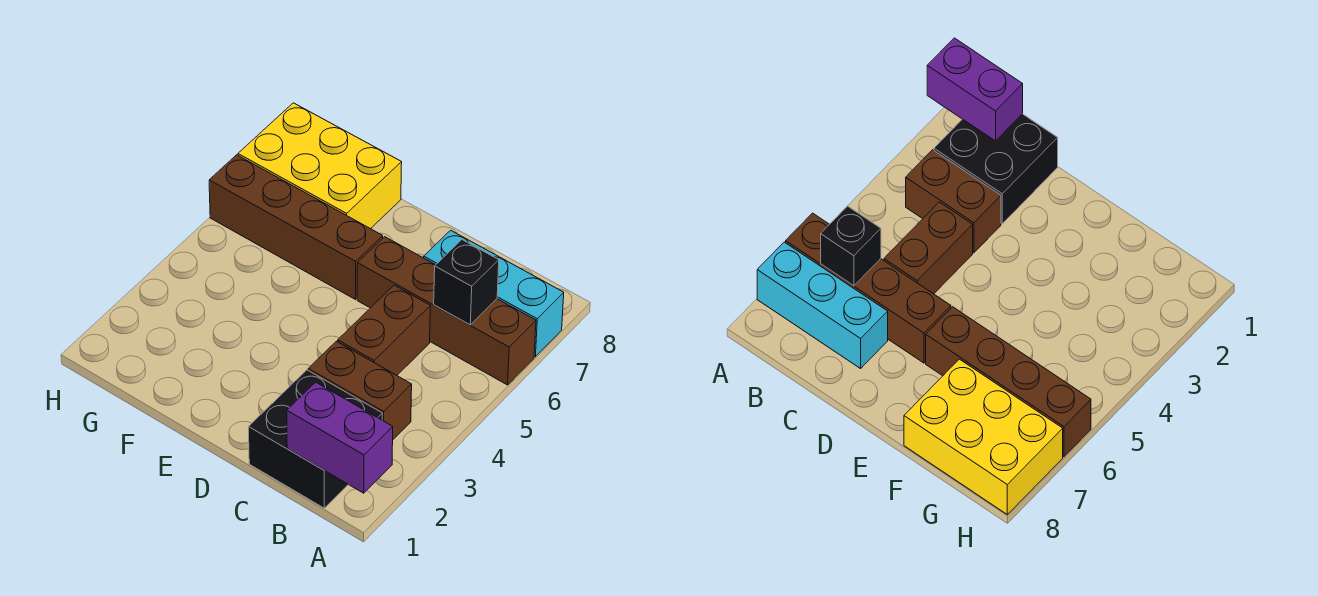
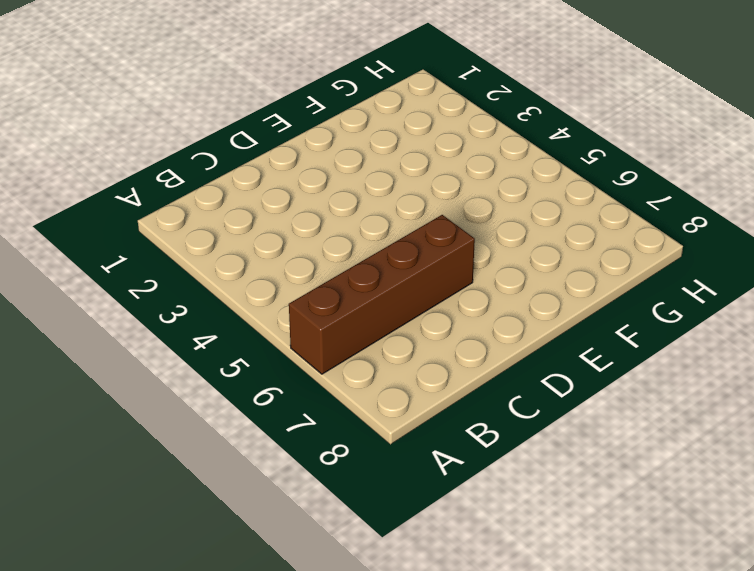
none -> cyan brick A7:C7 level 1
none -> black brick B1:C2 level 1

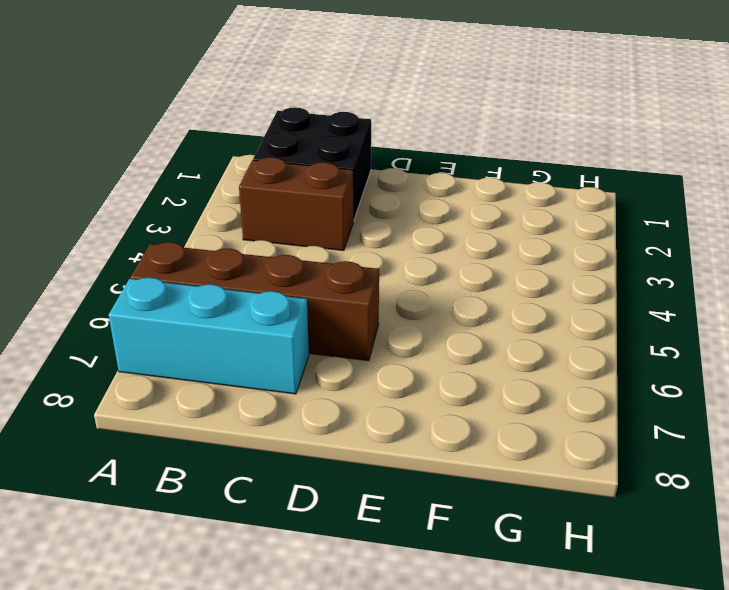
none -> brown brick C4:C5 level 1
none -> brown brick E6:H6 level 1

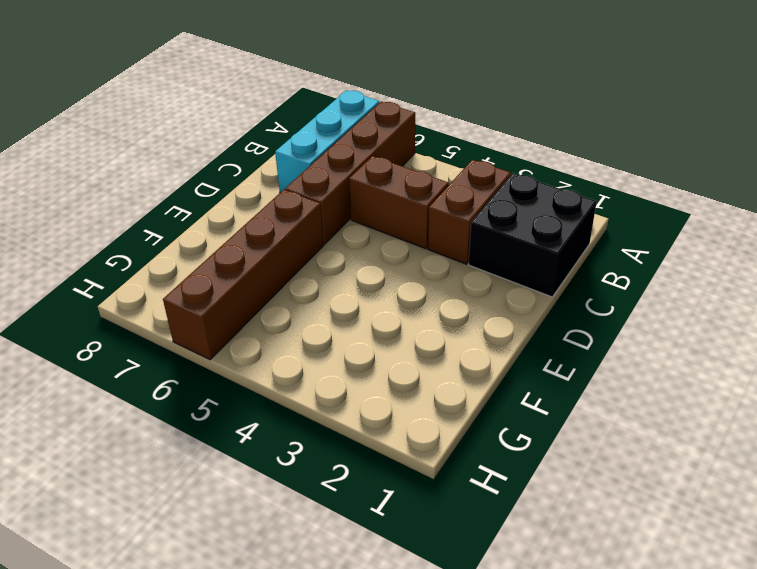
none -> yellow brick F7:H8 level 1
none -> purple brick A1:B1 level 2

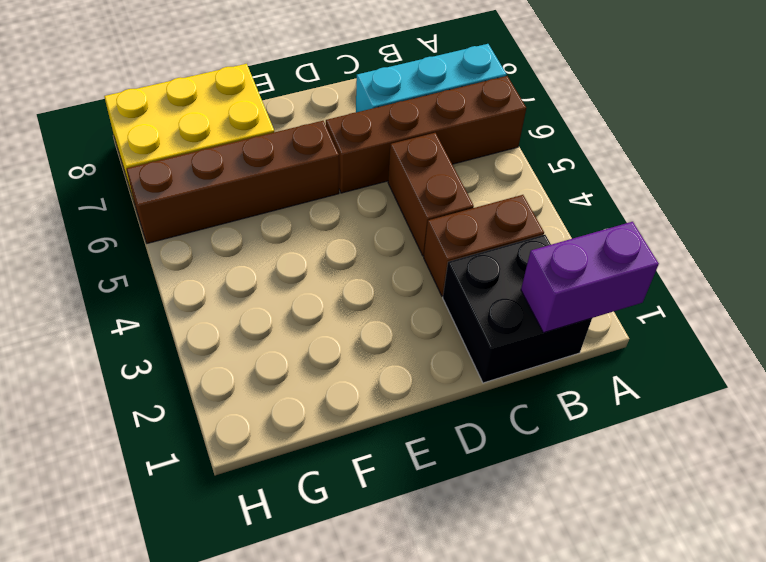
none -> black brick B6 level 2

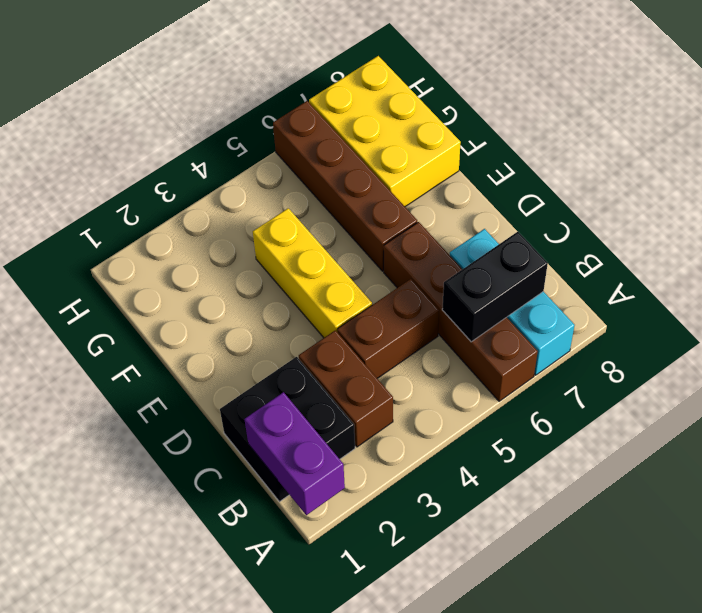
black brick B6:B7 level 2 -> black brick B6 level 2
yellow brick D4:F4 level 1 -> none

